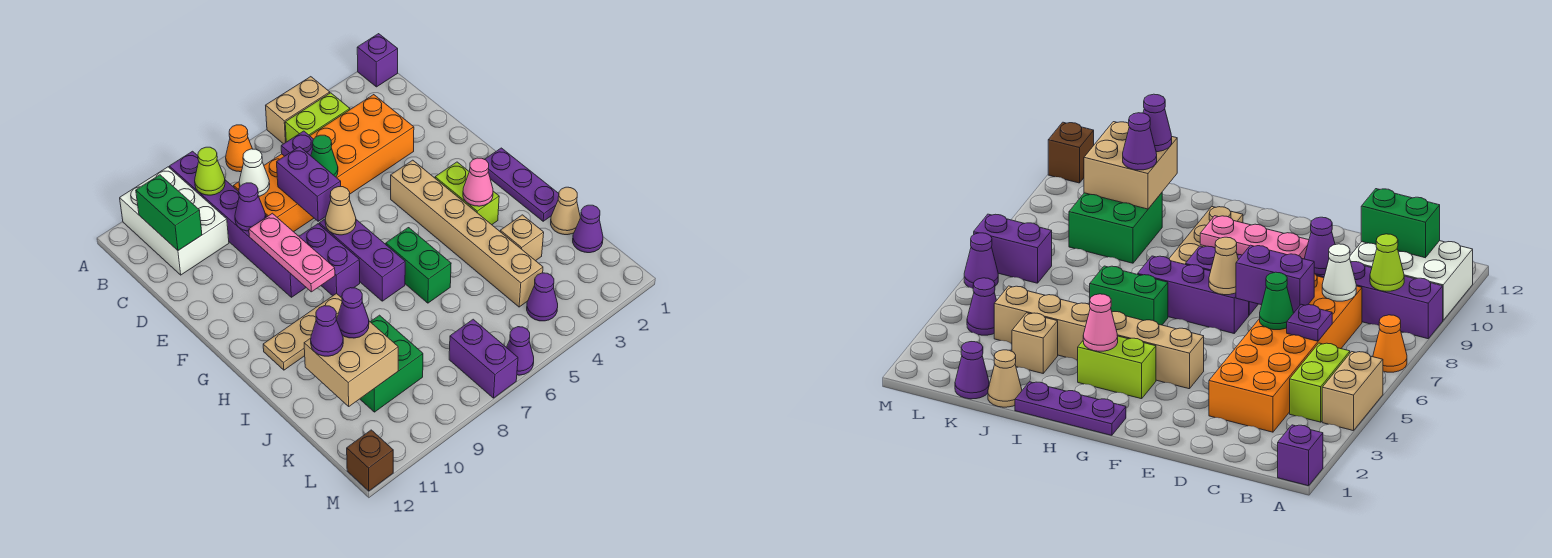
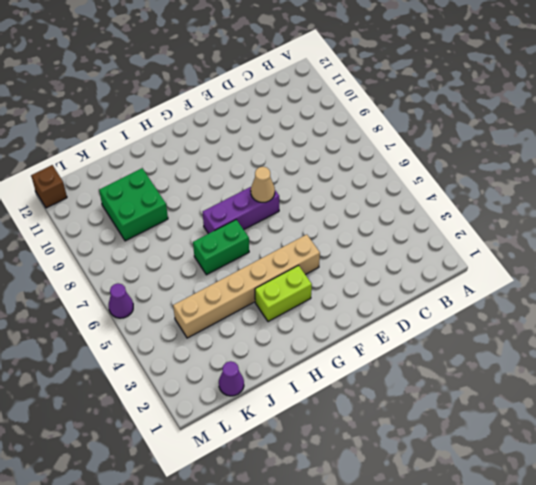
none -> purple brick A1 level 1
none -> tan brick A4:A5 level 1
none -> orange cone A7 level 1
none -> purple brick A9:F9 level 1

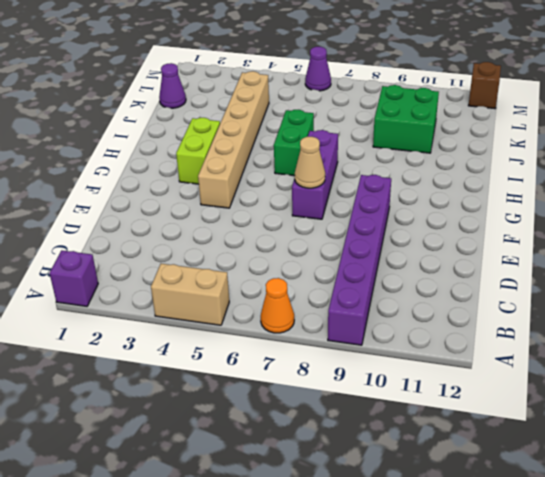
none -> white brick A10:C11 level 1
none -> lime brick B4:B5 level 1
none -> orange brick C3:D8 level 1
none -> purple brick F8:G8 level 1

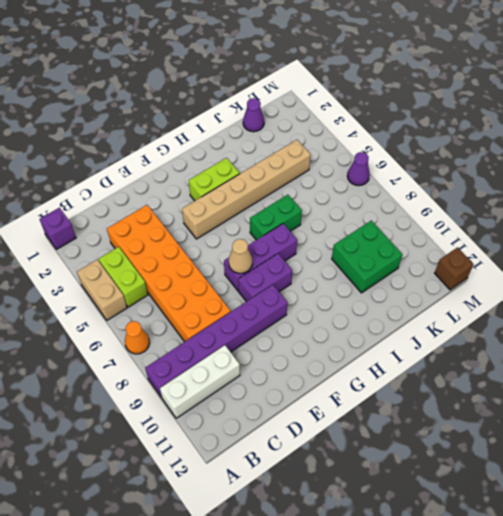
white brick A10:C10 level 1 -> white brick A10:C11 level 1
none -> purple plate G1:I1 level 1
none -> tan plate H9:H11 level 1
none -> tan cone J1 level 1
none -> tan brick J3 level 1

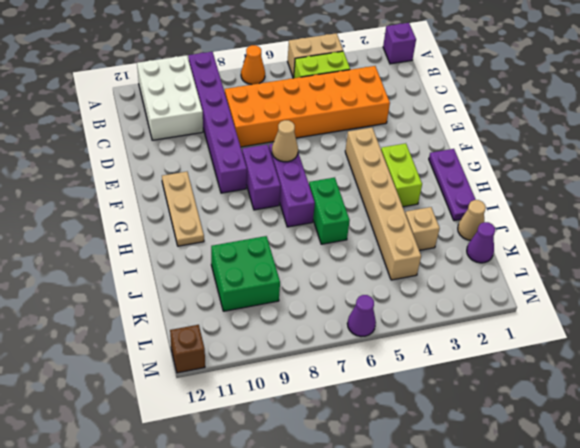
tan plate F11:H11 level 1 -> tan plate H9:H11 level 1
none -> purple cone L4 level 1
none -> purple brick L7:M7 level 1
none -> lime cone B9 level 2
none -> green brick B11:C11 level 2

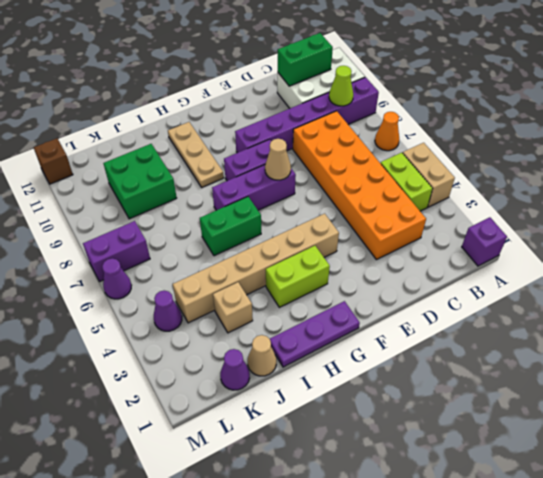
none -> purple plate C6 level 2
none -> white cone C8 level 2
none -> green cone D6 level 2
none -> purple brick D7:E7 level 2

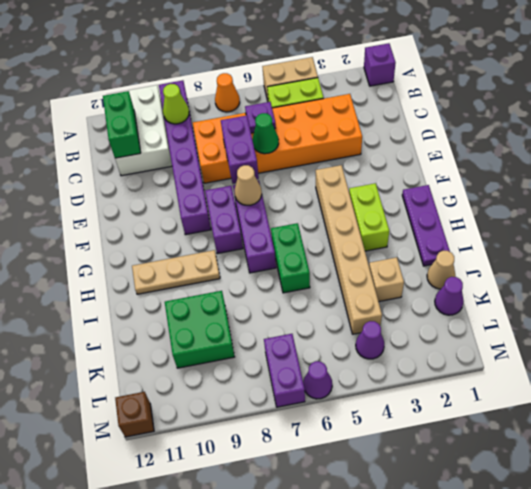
none -> white cone C8 level 2
none -> purple cone D9 level 2
none -> pink plate E9:G9 level 2
none -> pink cone H3 level 2

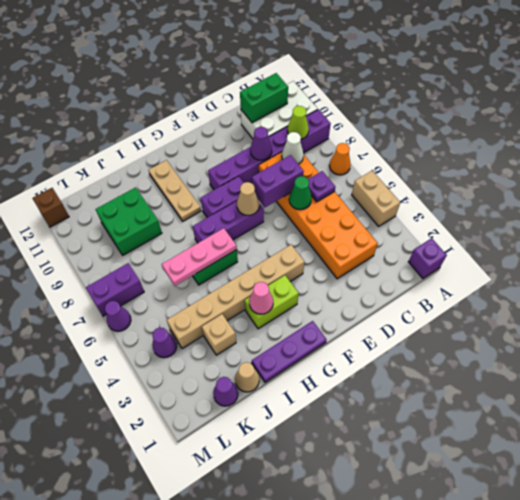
pink plate H6:J6 level 2 -> pink plate E9:G9 level 2
none -> lime brick B4:B5 level 1
none -> tan brick J10:K11 level 2
none -> purple cone J10 level 3
none -> purple cone J11 level 3

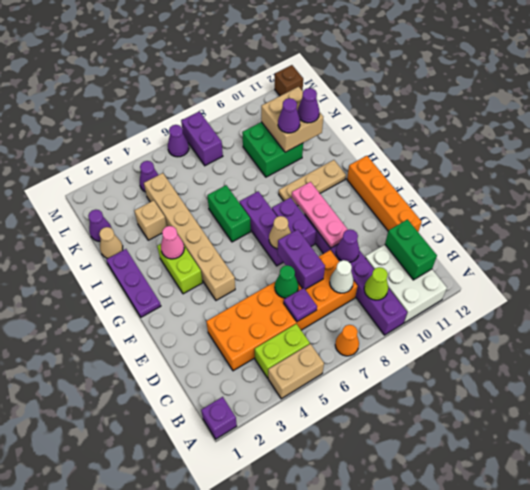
orange brick D12:G12 level 1 -> none

